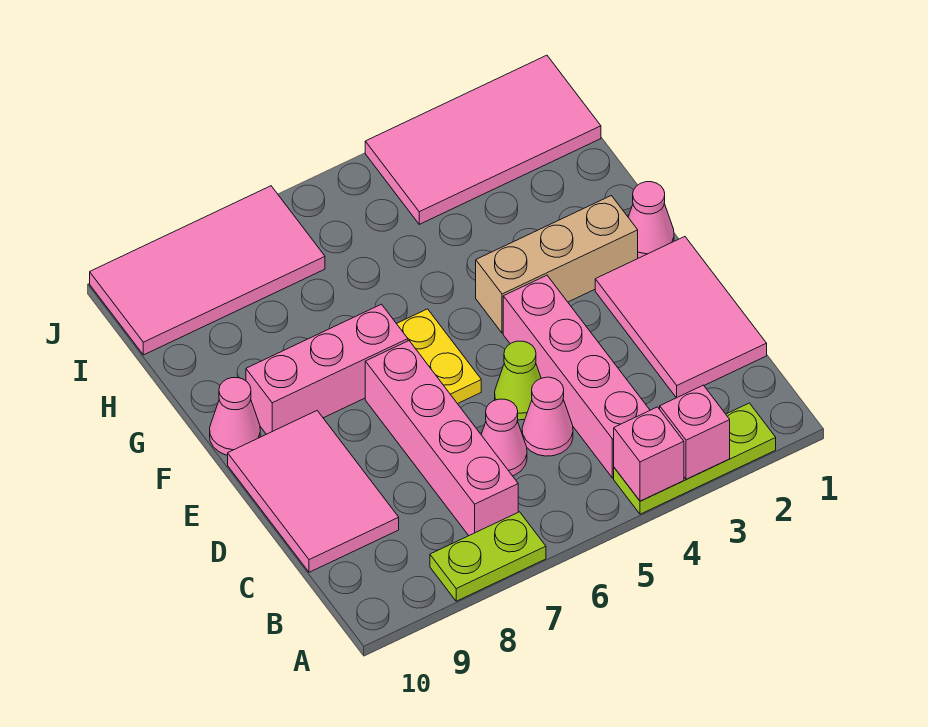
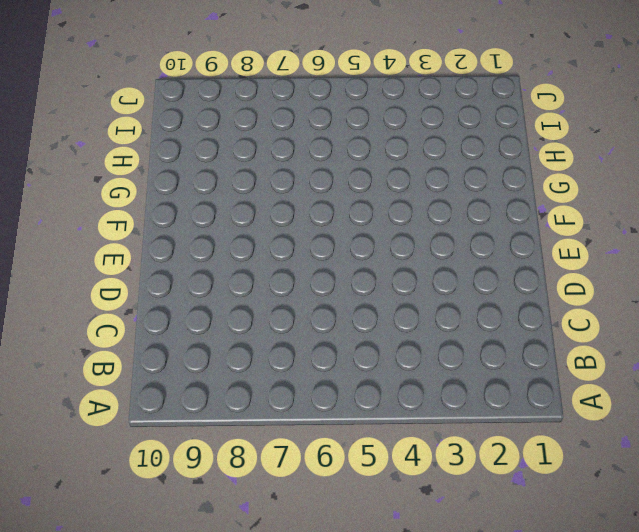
none -> lime plate A2:A4 level 1
none -> lime plate A7:A8 level 1
none -> pink brick B4:E4 level 1

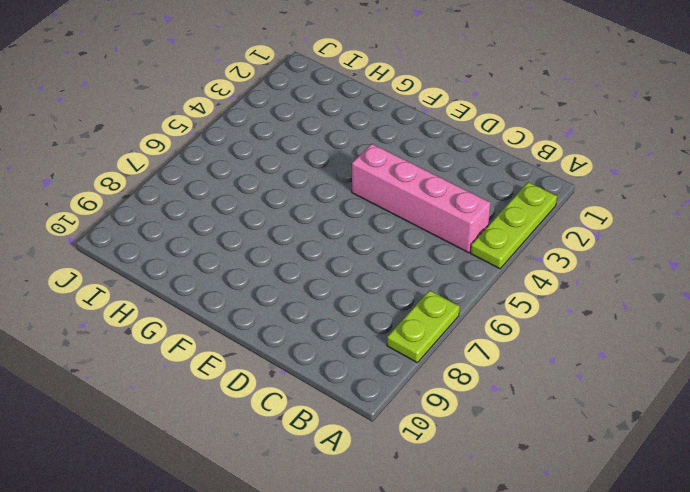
none -> pink brick B7:E7 level 1
none -> pink tile C1:E2 level 1
none -> pink cone C5 level 1

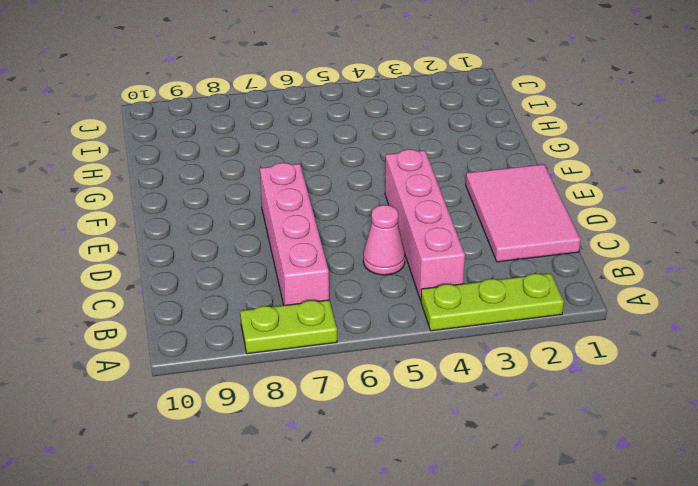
none -> pink cone C6 level 1
none -> pink tile C9:E10 level 1
none -> lime cone D5 level 1

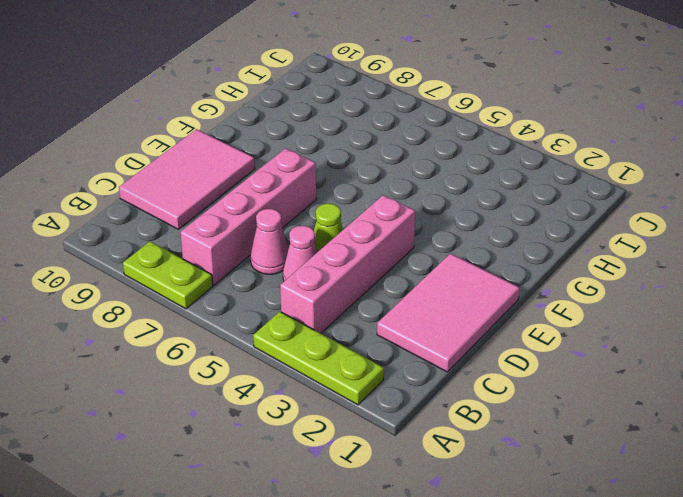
none -> yellow plate E6:F6 level 1
none -> pink cone F1 level 1
none -> tan brick F2:F4 level 1

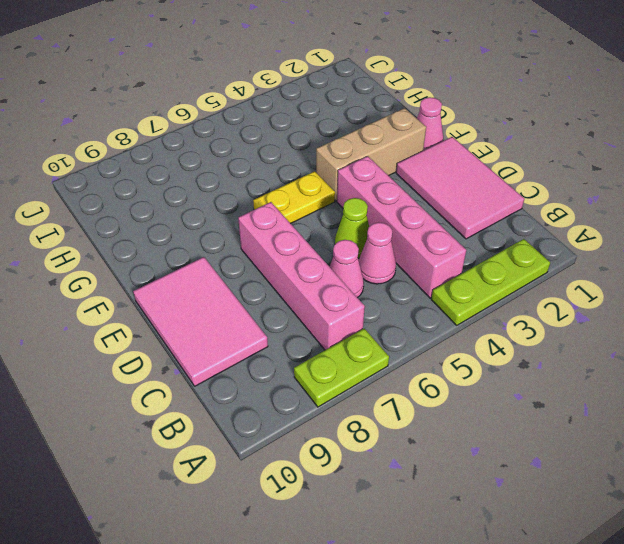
yellow plate F5:F6 level 1 -> yellow plate E6:F6 level 1
none -> pink brick F7:F9 level 1
none -> pink cone F10 level 1
none -> pink tile I1:J4 level 1

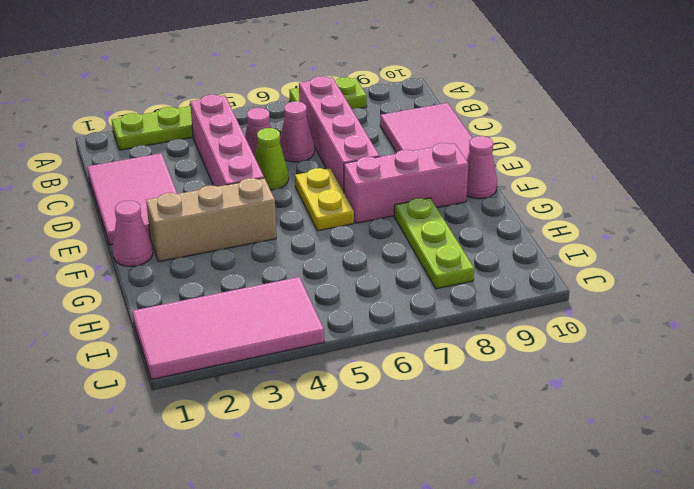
lime plate G8:I8 level 1 -> pink tile I7:J10 level 1
none -> pink brick A3 level 2
none -> pink brick A4 level 2

